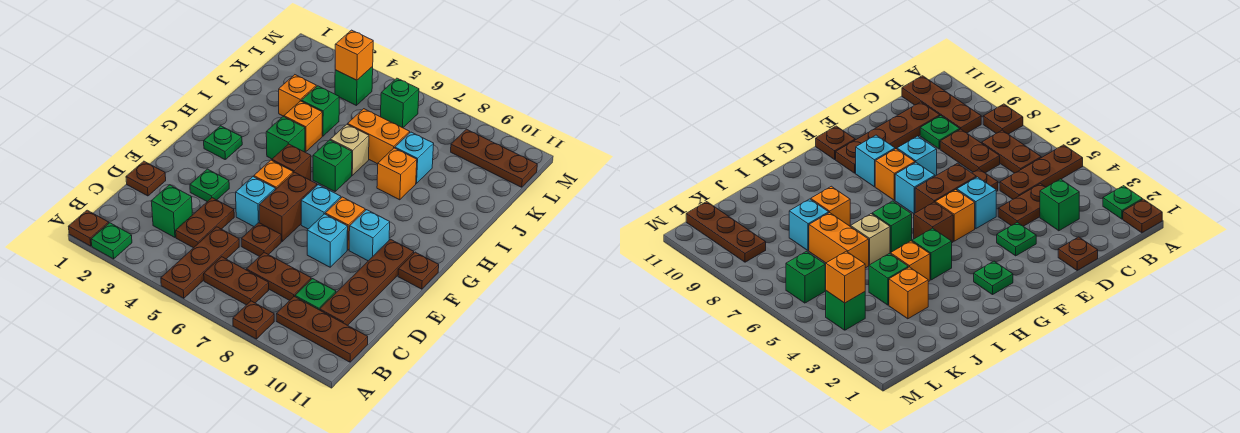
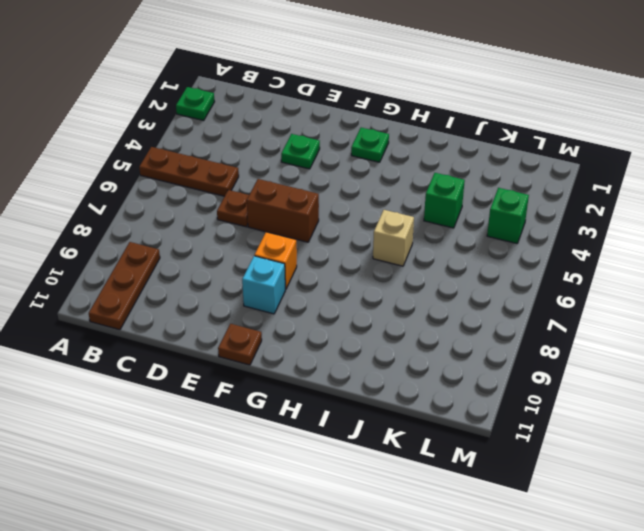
none -> brown plate A1 level 1
none -> brown plate A8 level 1
none -> brown plate B6:B7 level 1
none -> green brick C3 level 1

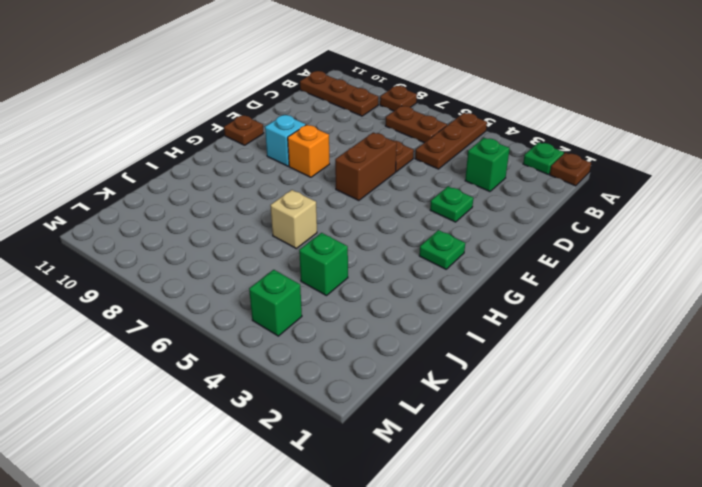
none -> brown plate C4:D4 level 1
none -> brown plate C7:C8 level 1
none -> green plate C9 level 1
none -> brown plate C10:F10 level 1

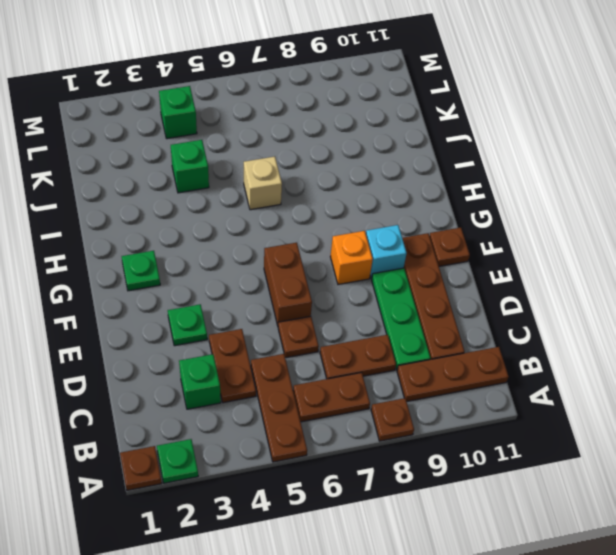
green plate C9:E9 level 1 -> green plate C9 level 1
none -> brown plate D1 level 1
none -> cyan brick E5 level 1
none -> cyan brick E8 level 1
none -> orange brick F5 level 1

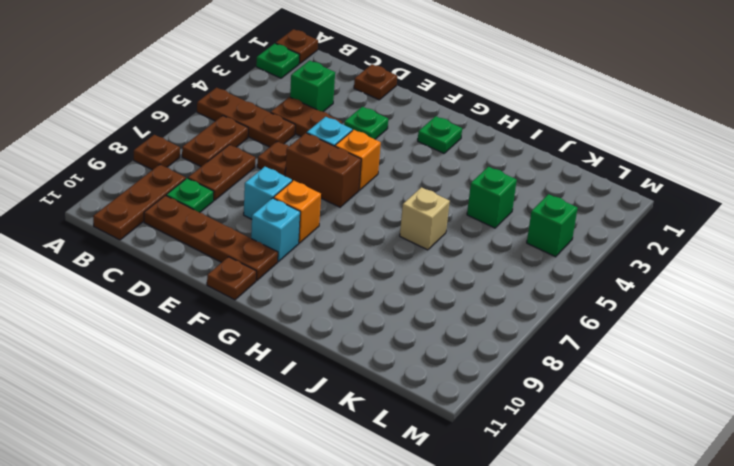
none -> cyan brick F7 level 1
none -> brown brick G5 level 1
none -> green brick H4 level 1
none -> green brick H6 level 1

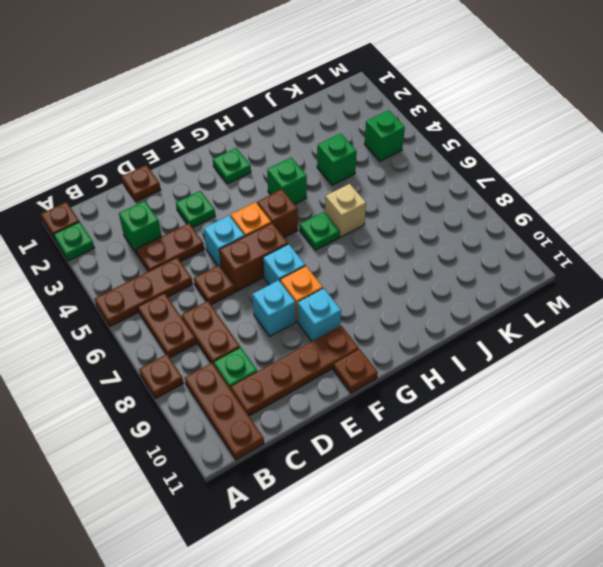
green plate H6 level 1 -> green brick H6 level 1
none -> orange brick I4 level 1
none -> orange brick I8 level 1
none -> orange brick J3 level 1
none -> orange brick J6:J7 level 1

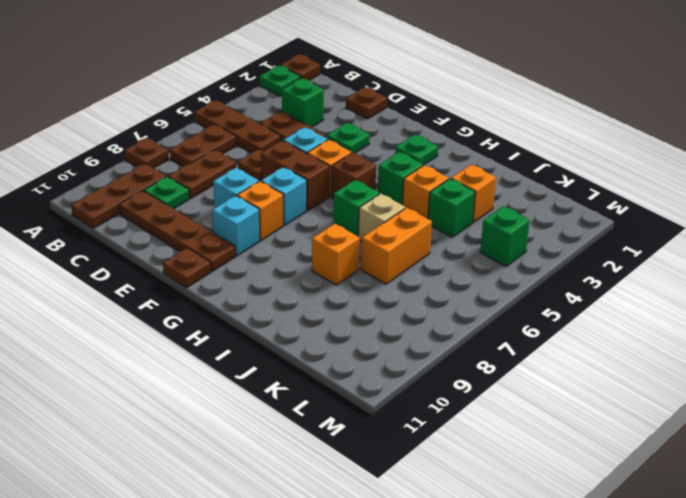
none -> cyan brick J8 level 1
none -> green brick L6 level 1
none -> brown plate L9:L11 level 1
none -> orange brick L4 level 2

